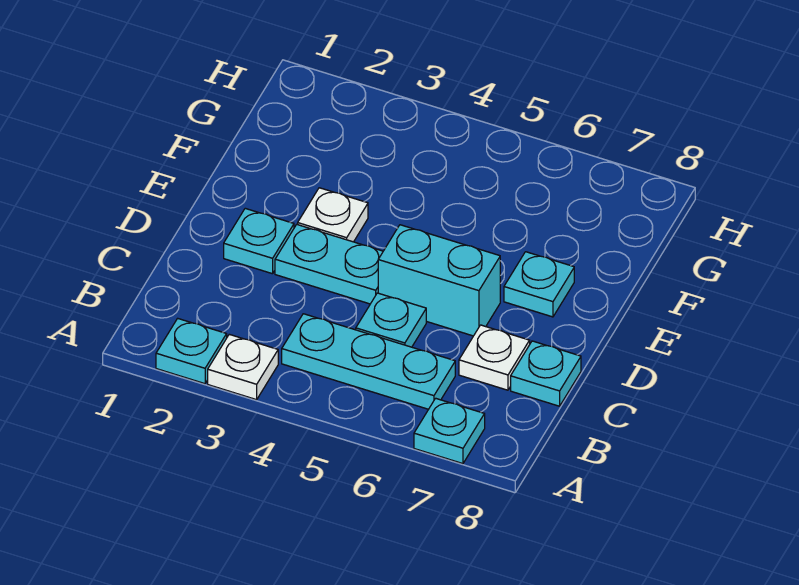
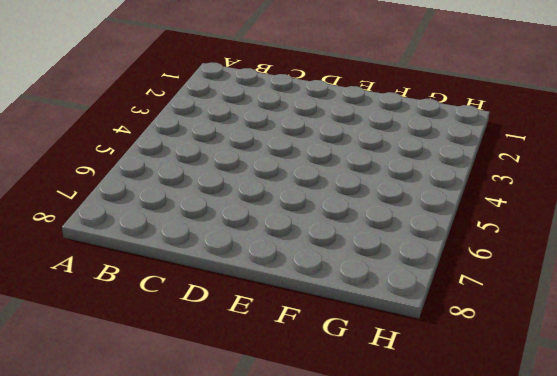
none -> cyan plate A2 level 1
none -> white plate A3 level 1
none -> cyan plate A7 level 1

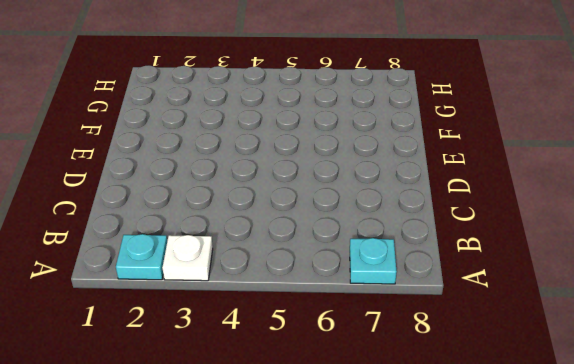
none -> cyan plate B4:B6 level 1
none -> cyan plate C5 level 1
none -> white plate C7 level 1

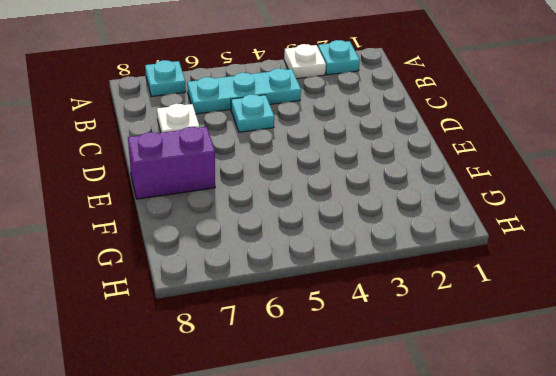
purple brick E7:E8 level 1 -> cyan plate E7 level 1
none -> cyan plate C8 level 1
none -> cyan plate D2 level 1
none -> cyan plate D3:D4 level 1

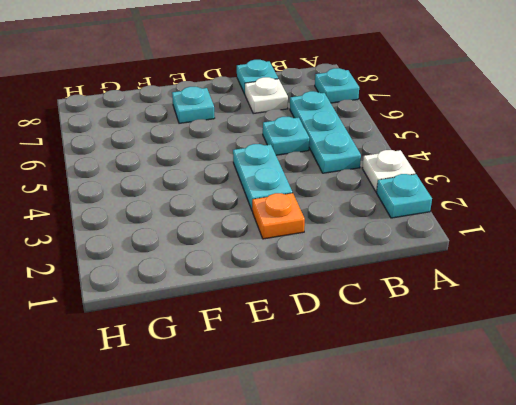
orange plate D2 level 1 -> cyan plate D2 level 1
none -> cyan brick D5:D6 level 1
none -> white plate E3 level 1

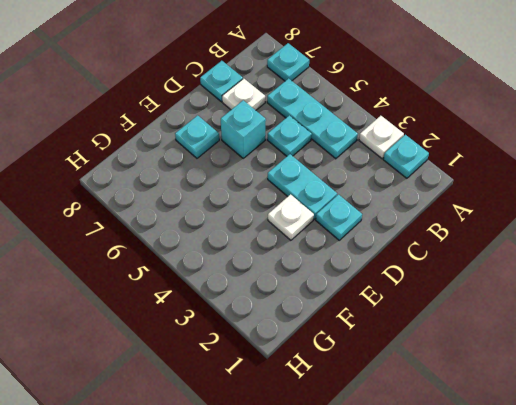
cyan brick D6 level 1 -> cyan brick D5:D6 level 1

